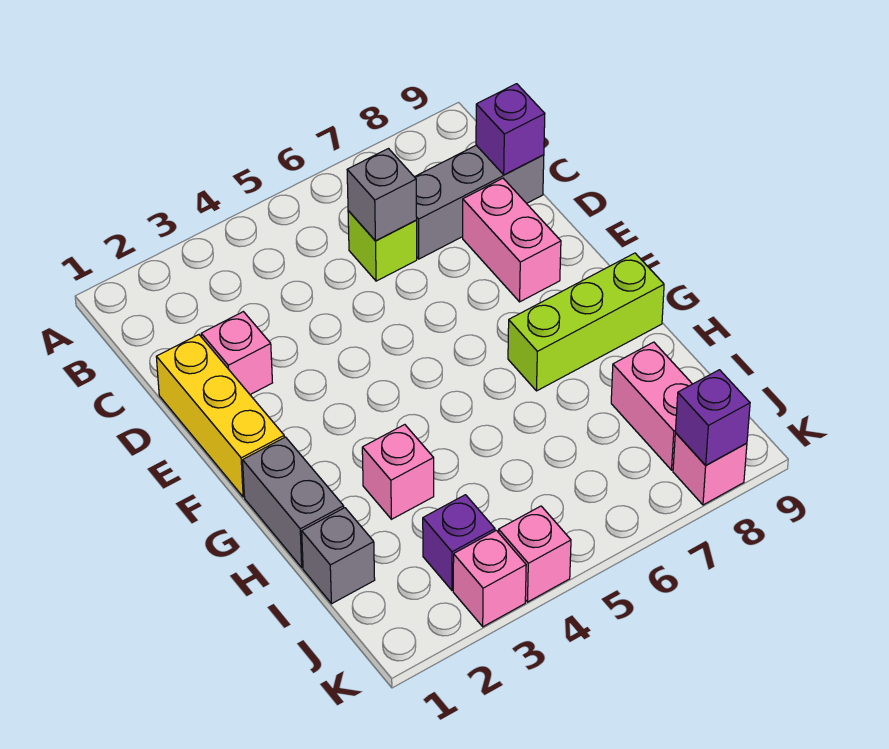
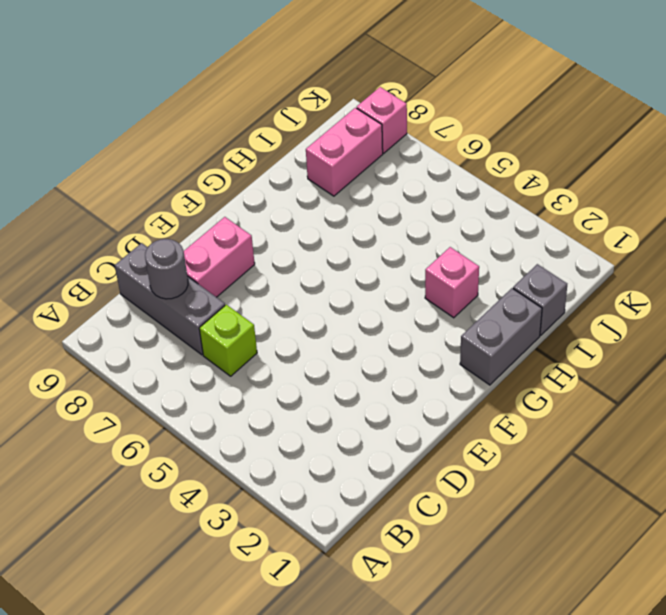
grey round brick C8 level 2 -> none
none -> yellow brick D1:F1 level 1
none -> pink brick D2 level 1
none -> lime brick G7:G9 level 1

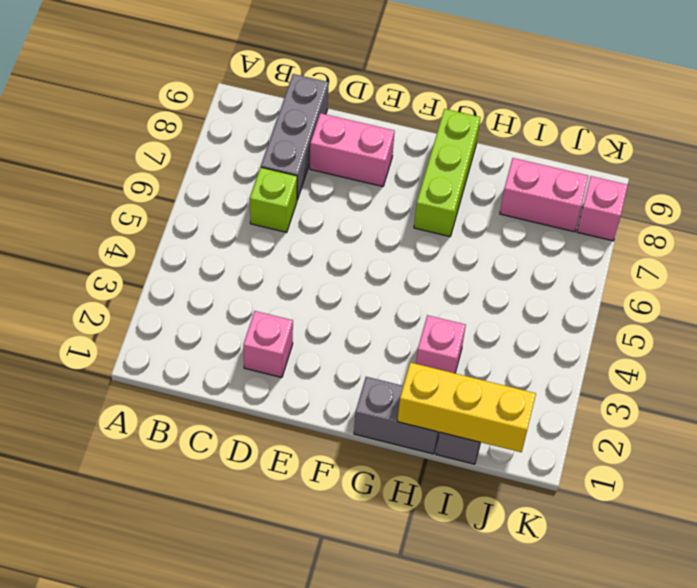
yellow brick H1:J1 level 2 -> yellow brick D1:F1 level 1
none -> purple brick J3 level 1
none -> pink brick K3 level 1
none -> pink brick K4 level 1

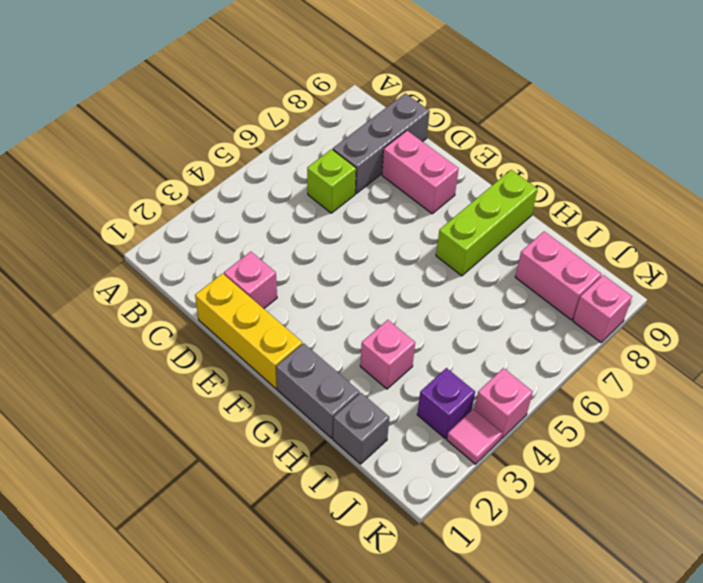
pink tile K3 level 1 -> pink brick K3 level 1
none -> grey brick C6 level 2
none -> purple brick C9 level 2
none -> purple brick K8 level 2

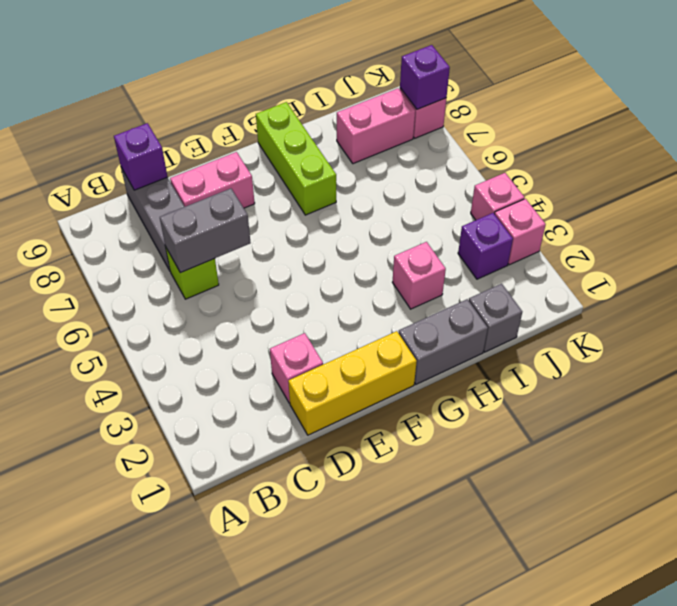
grey brick C6:D6 level 2 -> grey brick C6 level 2

